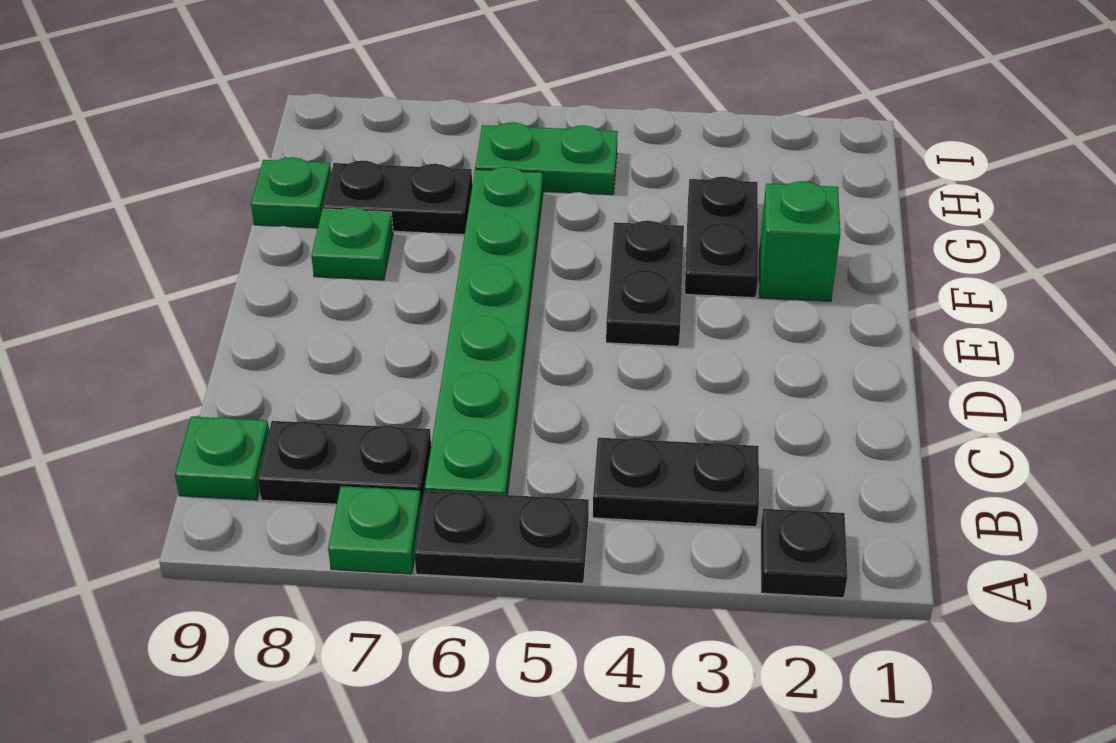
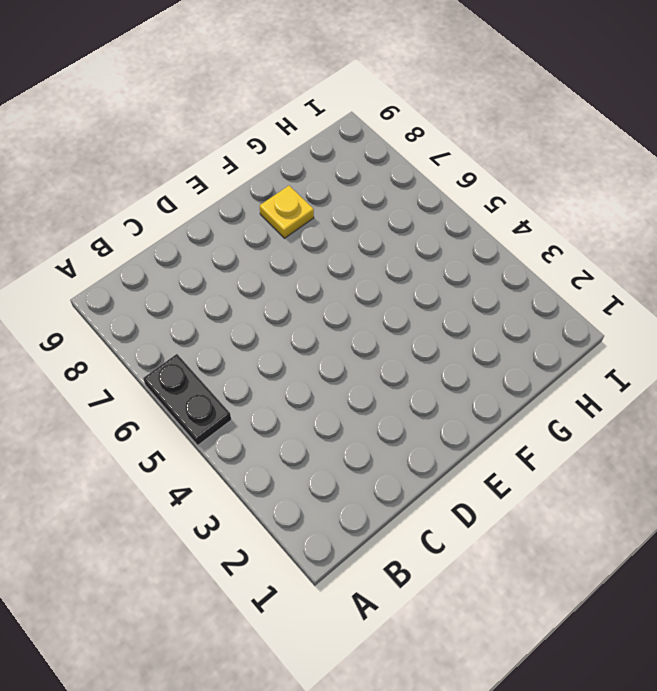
yellow plate F8 level 1 -> green plate F8 level 1
none -> black plate A2 level 1
none -> green plate A7 level 1
none -> black plate B3:B4 level 1

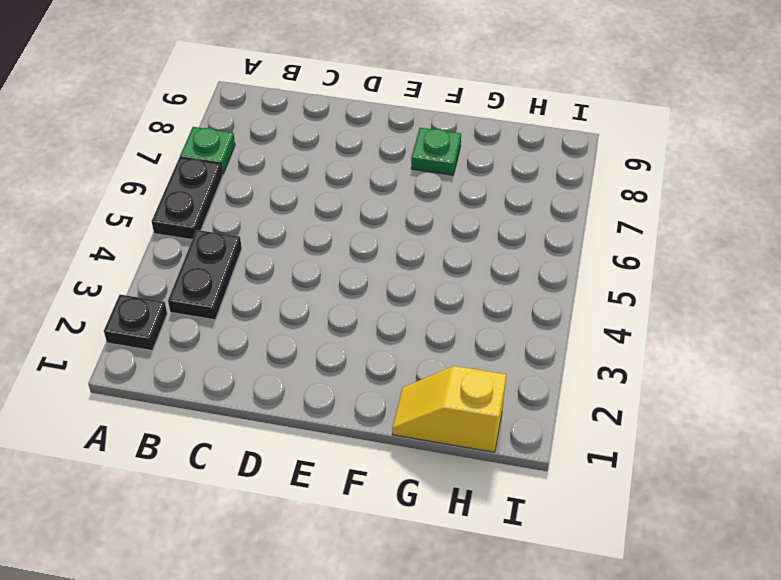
yellow slope G1:H1 level 1 top H -> none
none -> green plate B6:G6 level 1
none -> black plate B7:B8 level 1
none -> green plate B9 level 1

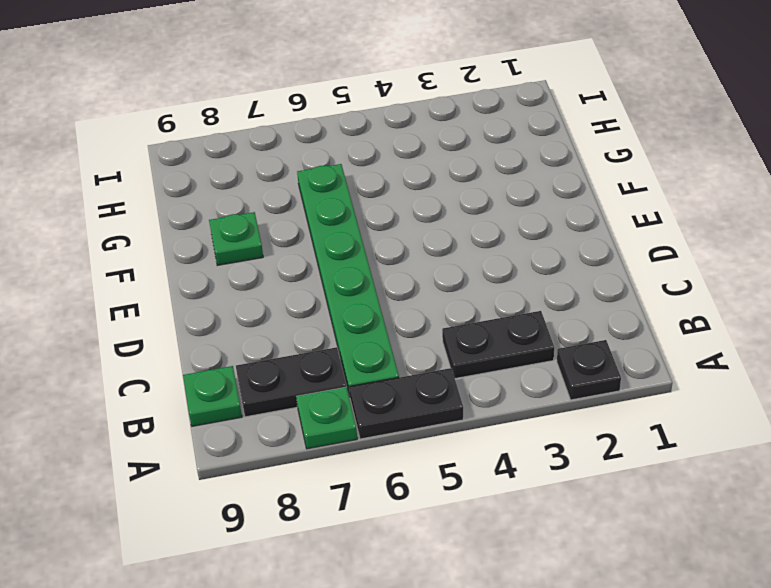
none -> black plate E4:F4 level 1
none -> green brick F2 level 1
none -> black plate F3:G3 level 1

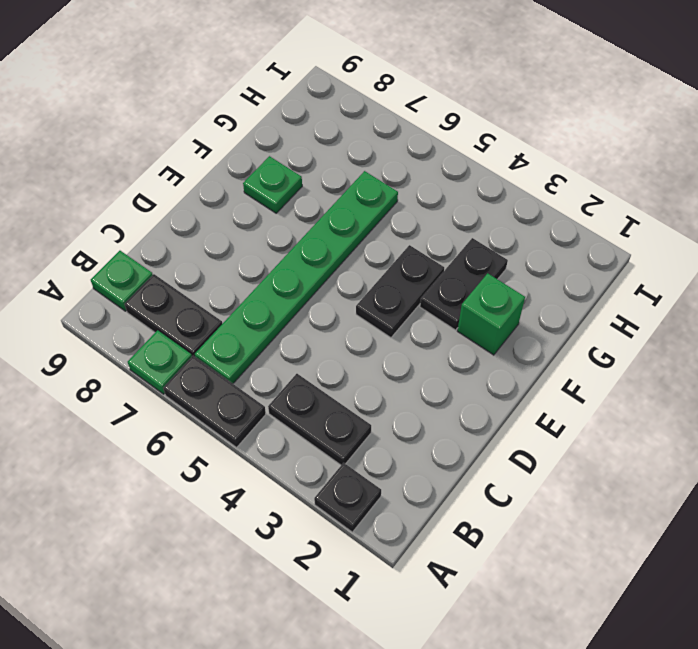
none -> black plate G7:G8 level 1
none -> green plate G9 level 1
none -> green plate H5:H6 level 1

